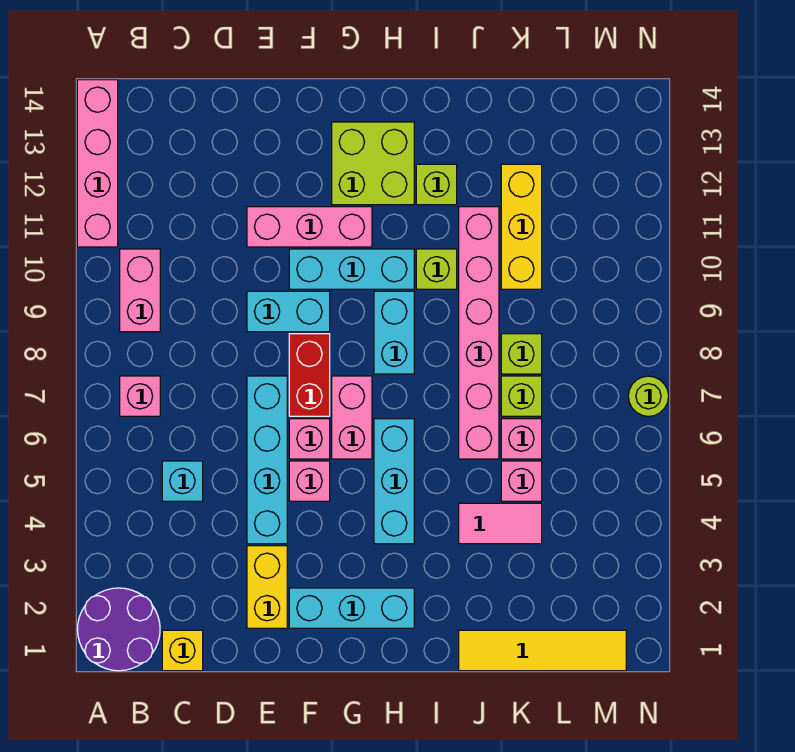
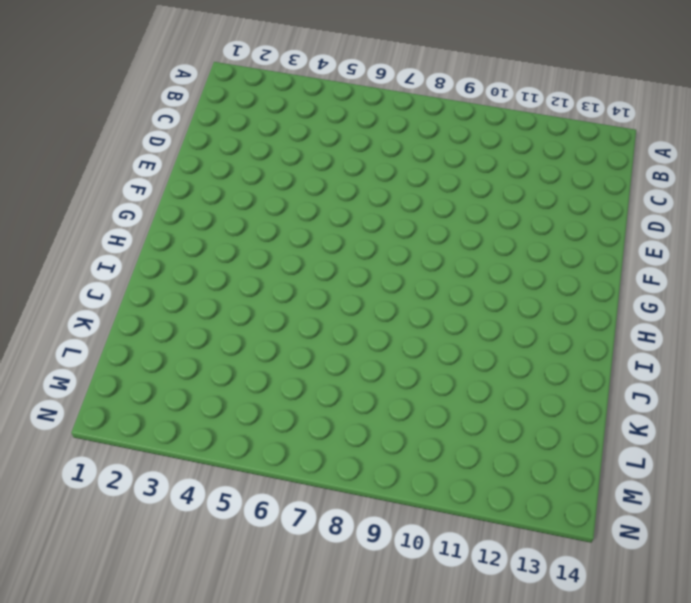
none -> purple round brick A1:B2 level 1
none -> pink brick A11:A14 level 1
none -> pink brick B7 level 1
none -> pink brick B9:B10 level 1

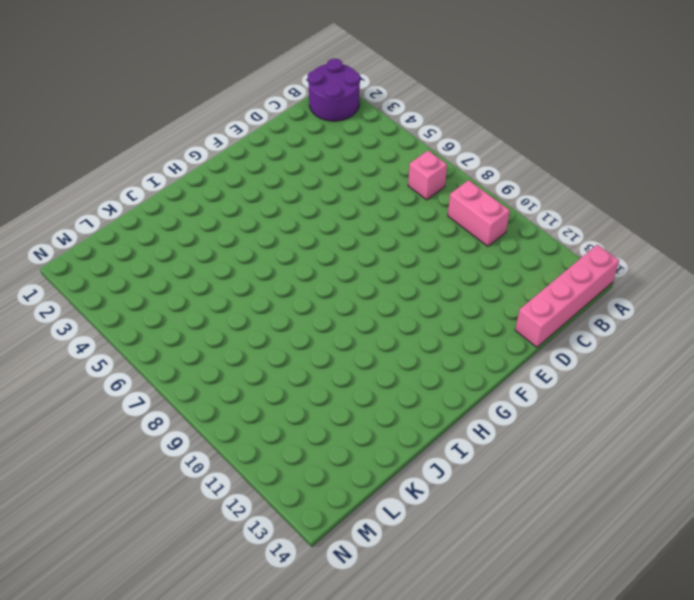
pink brick A14:D14 level 1 -> pink brick A11:A14 level 1
none -> yellow brick C1 level 1
none -> cyan brick C5 level 1
none -> yellow brick E2:E3 level 1
none -> cyan brick E4:E7 level 1

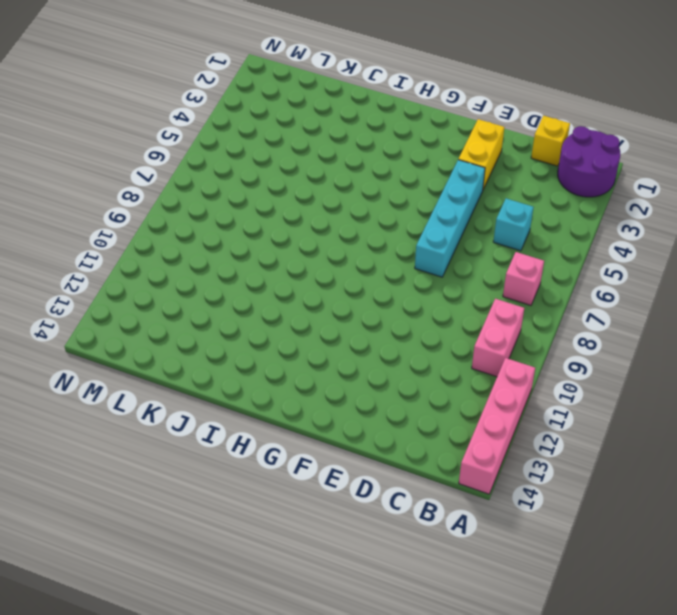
none -> cyan brick E9:F9 level 1
none -> pink brick E11:G11 level 1
none -> cyan brick F2:H2 level 1
none -> pink brick F5 level 1

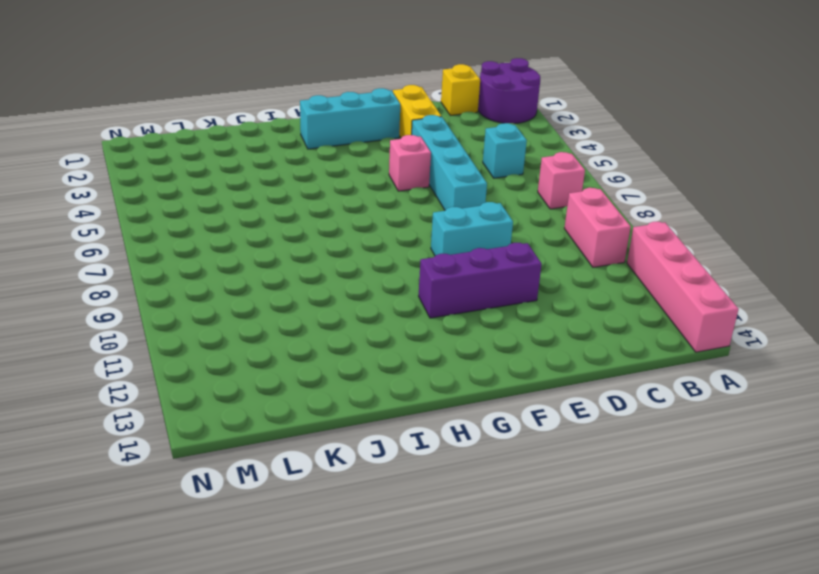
purple brick E11:G11 level 1 -> pink brick E11:G11 level 1
none -> pink brick F6 level 1
none -> red brick F7:F8 level 1
none -> cyan brick F10:H10 level 1
none -> pink brick G6:G7 level 1

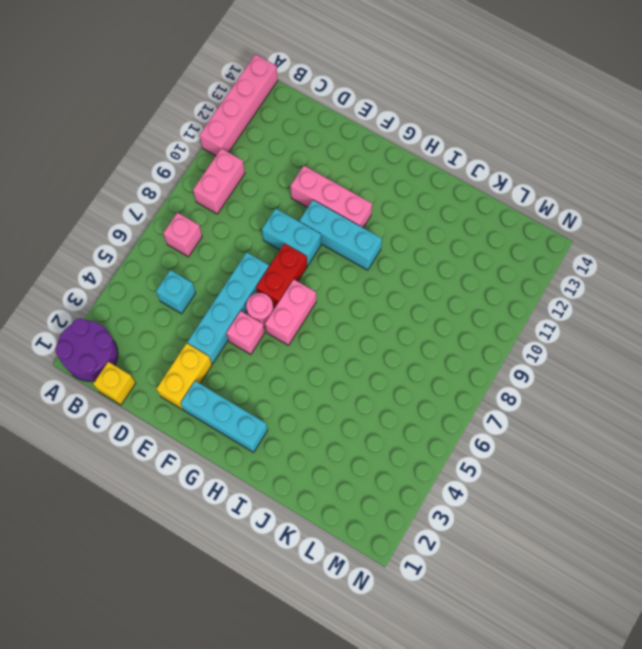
pink round brick F6 level 1 -> pink brick F6 level 1
none -> lime brick G12:H13 level 1
none -> cyan brick H4:H6 level 1
none -> cyan brick H8:H9 level 1
none -> lime brick I10 level 1

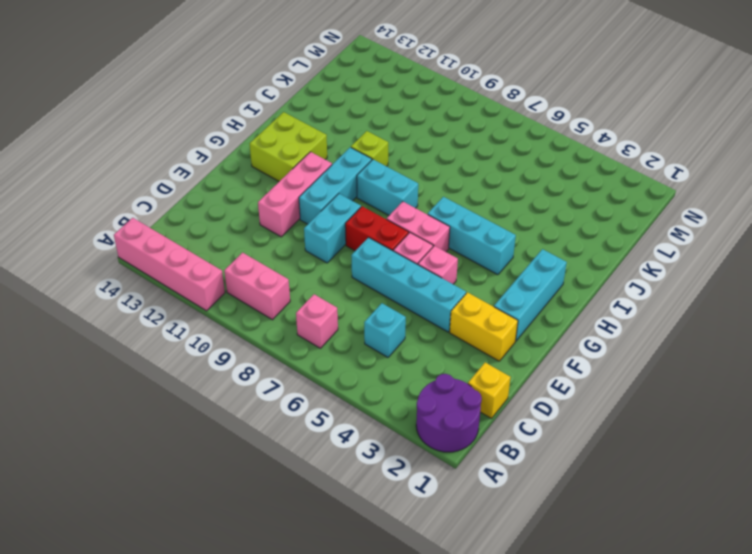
none -> lime brick I12 level 1
none -> yellow tile J1:M1 level 1
none -> pink tile J4:K4 level 1
none -> pink brick J6:J11 level 1

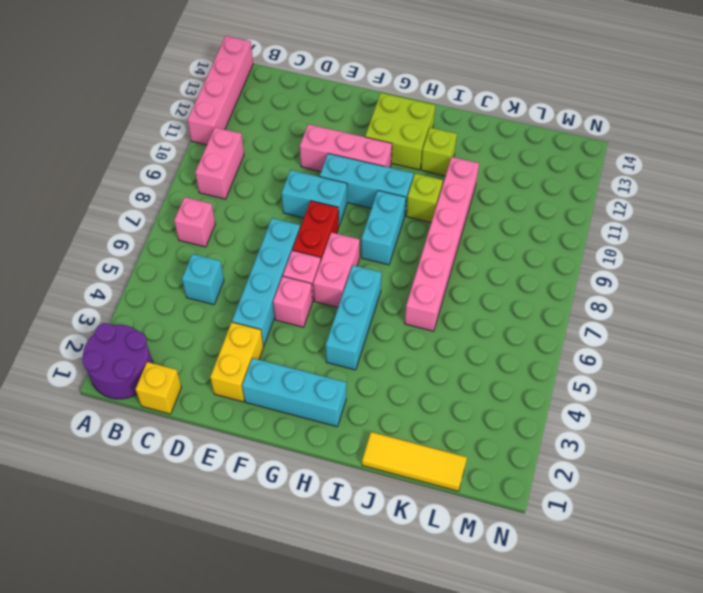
yellow tile J1:L1 level 1 -> yellow tile J1:M1 level 1
none -> pink tile J4:K4 level 1
none -> pink brick K5 level 1
none -> pink brick K6 level 1
none -> lime brick K7 level 1

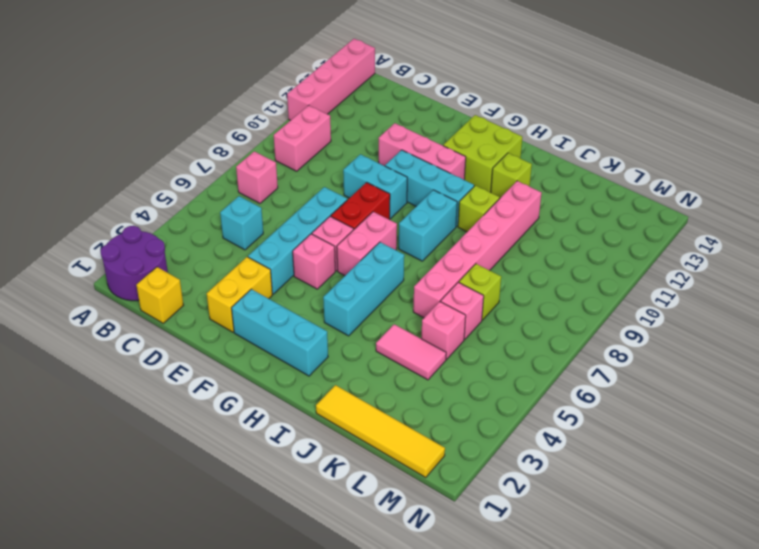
none -> lime brick K8 level 1
none -> yellow brick K10:K12 level 1
none -> lime round brick N7 level 1

